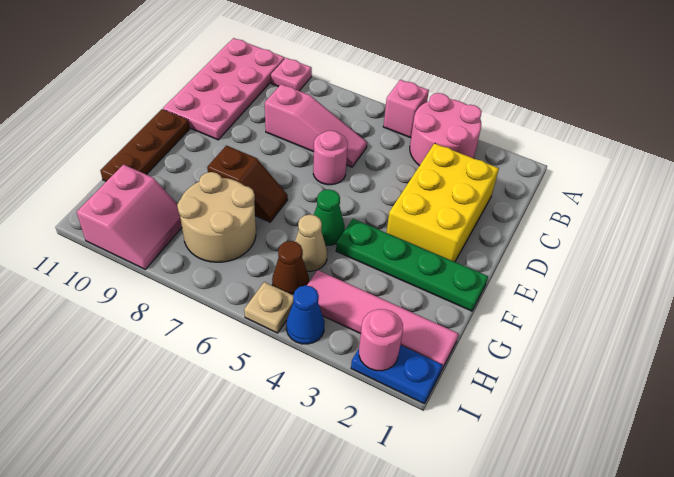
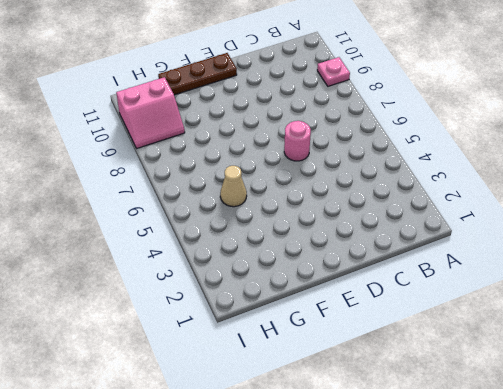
none -> pink round brick A3:B4 level 1
none -> pink brick A5 level 1
none -> pink plate A10:D11 level 1

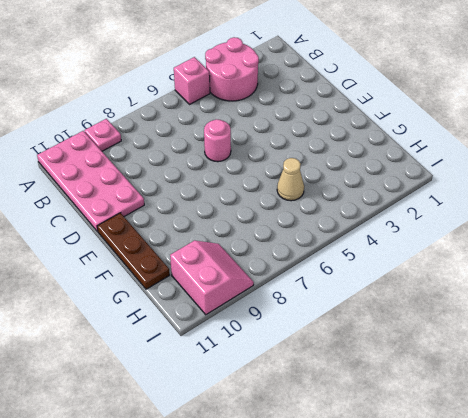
none -> yellow brick C2:E3 level 1
none -> pink slope C6:C8 level 1 top 8
none -> green plate F1:F4 level 1

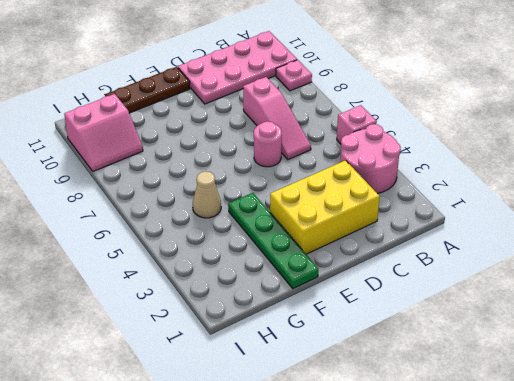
none -> green cone F5 level 1
none -> brown slope F7:F8 level 1 top 8
none -> tan round brick G7:H8 level 1

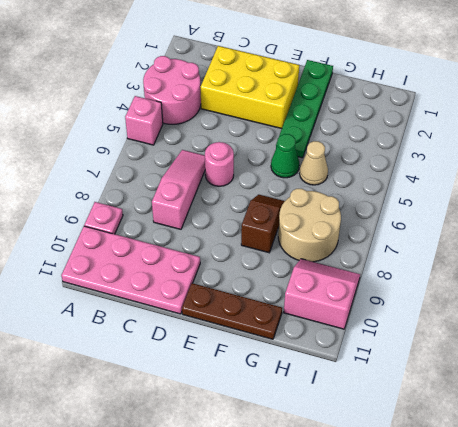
none -> pink tile H1:H4 level 1
none -> brown cone H5 level 1
none -> blue plate I1:I2 level 1

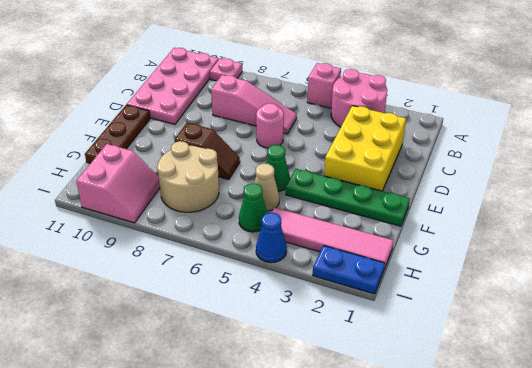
green cone H5 level 1 -> brown cone H5 level 1
none -> tan plate I5 level 1
none -> pink round brick I2 level 2

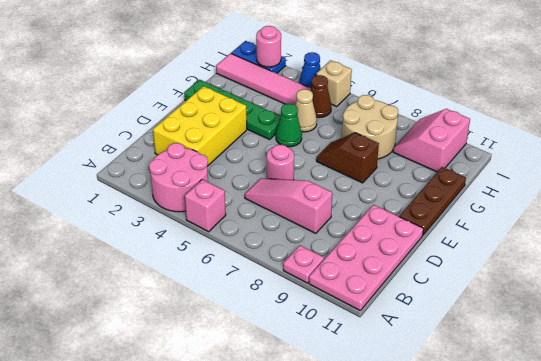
tan brick I5 level 1 -> tan plate I5 level 1

